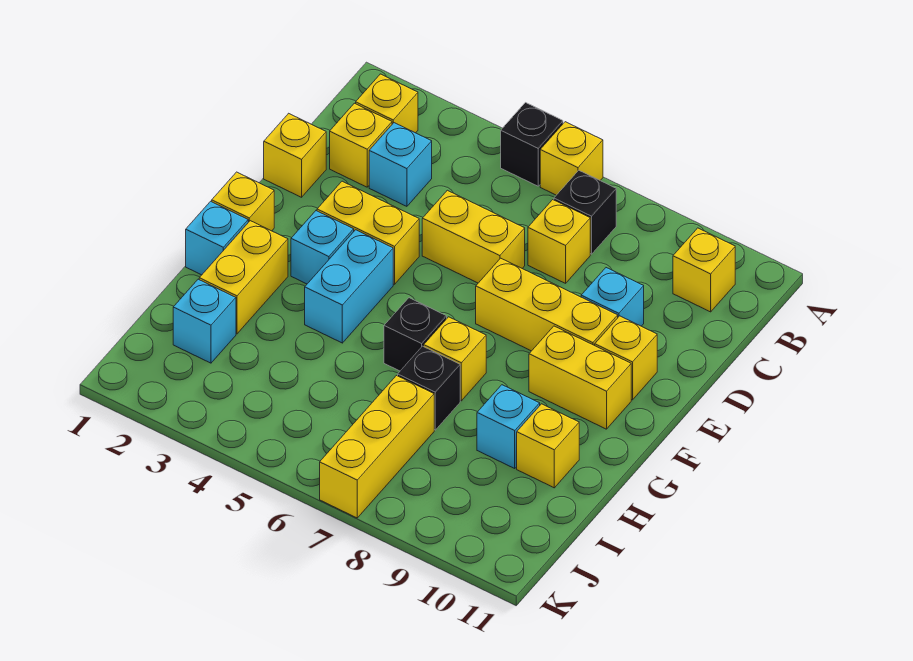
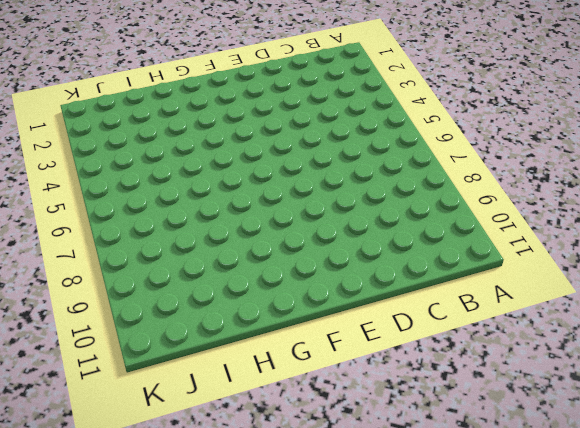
none -> black brick A5 level 1
none -> yellow brick A6 level 1
none -> yellow brick B2 level 1

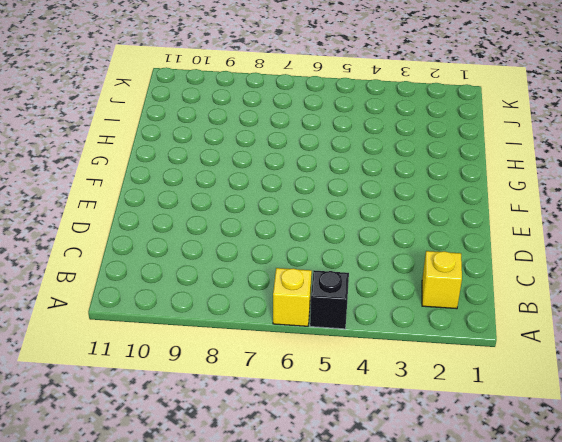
none -> black brick B7 level 1
none -> yellow brick B10 level 1
none -> yellow brick C2 level 1

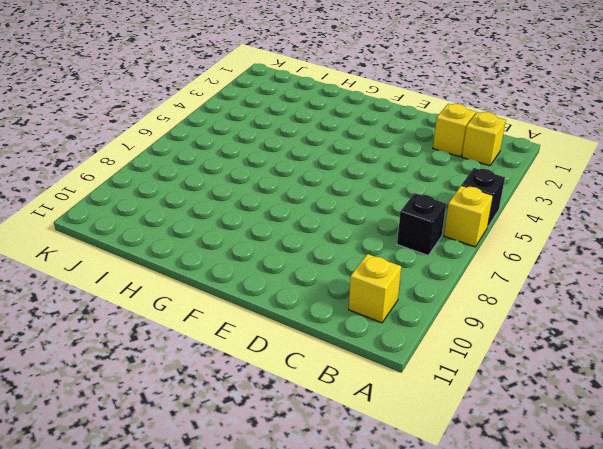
none -> cyan brick C3 level 1
none -> yellow brick C7 level 1
none -> yellow brick D1 level 1

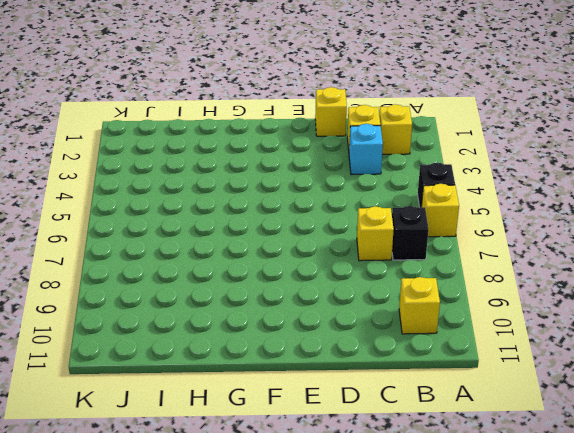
none -> yellow brick D5:D6 level 1
none -> cyan brick D9 level 1
none -> yellow brick E3:E4 level 1

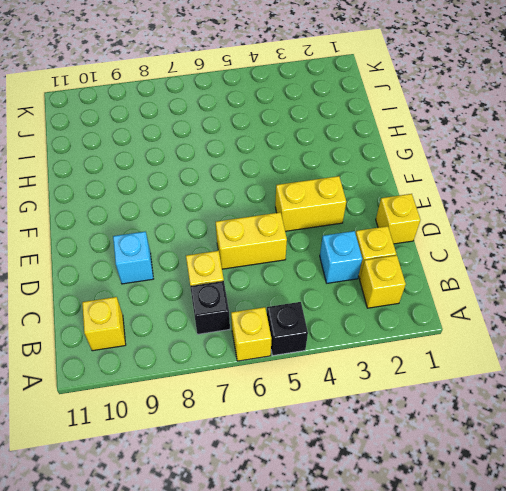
none -> yellow brick E7:E9 level 1
none -> yellow brick E10 level 1
none -> yellow brick F1 level 1

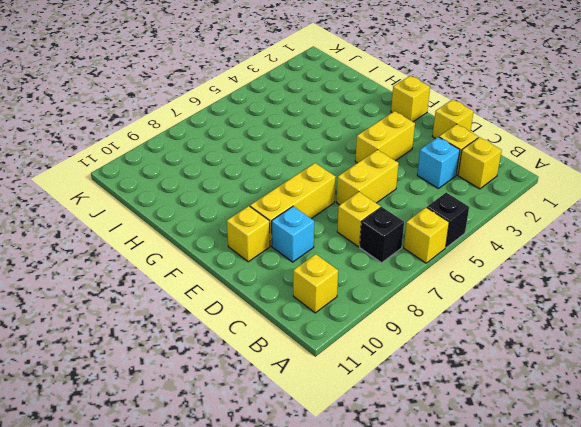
none -> cyan brick F3 level 1
none -> cyan brick F4:G4 level 1
none -> yellow brick F9:F10 level 1

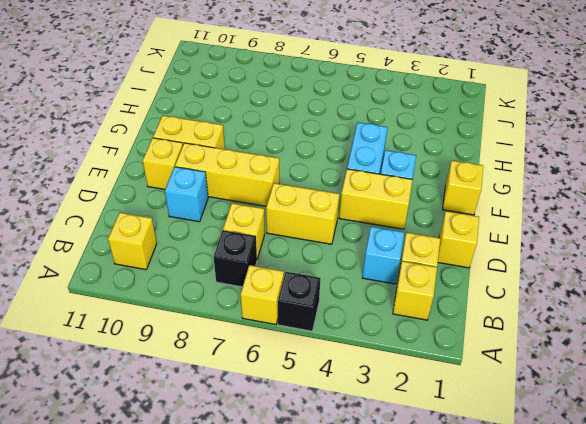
none -> cyan brick G1 level 1
none -> yellow brick G2:H2 level 1
none -> black brick G6 level 1

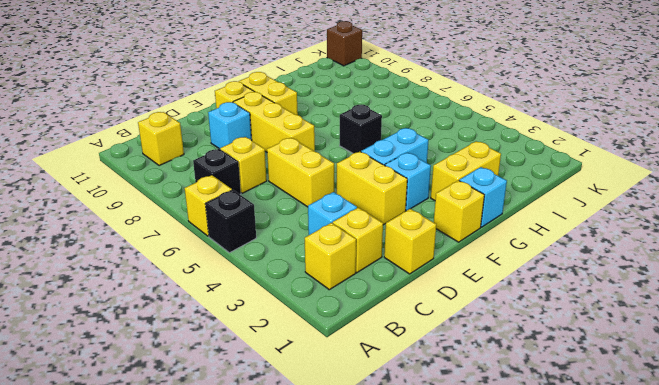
brown brick K11 level 1 -> none
none -> yellow brick G7 level 1
none -> black brick H7 level 1
none -> cyan brick H9 level 1

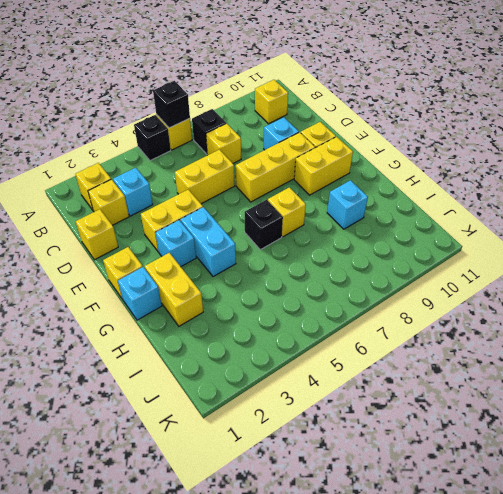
black brick A6 level 2 -> black brick H7 level 1
none -> yellow brick H10 level 1
none -> cyan brick I2 level 1
none -> yellow brick I7:K7 level 1

